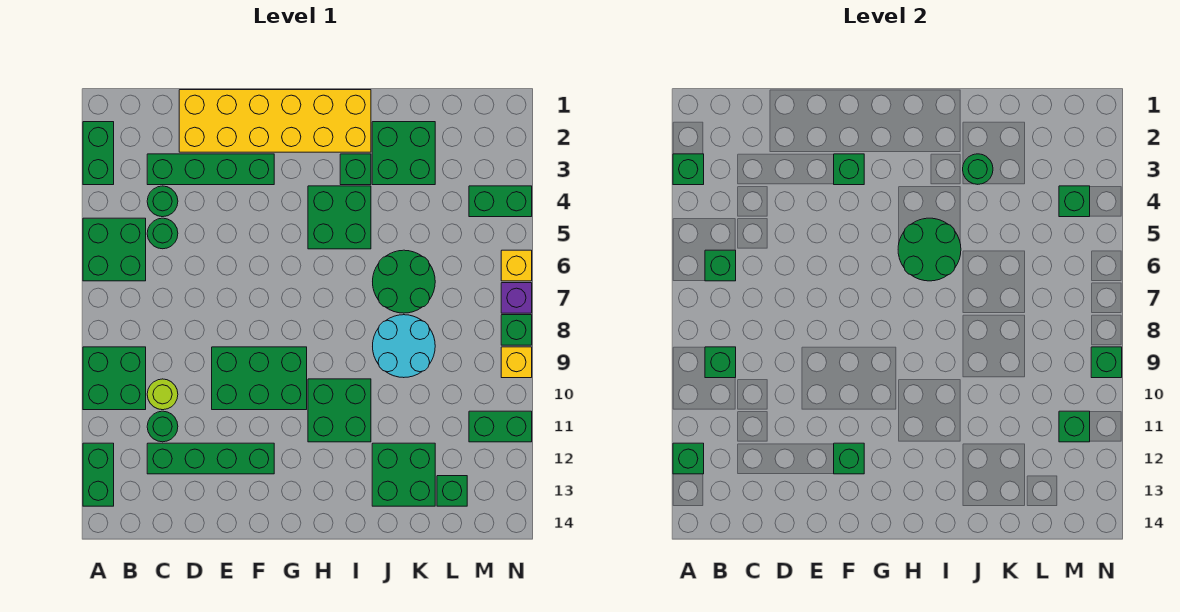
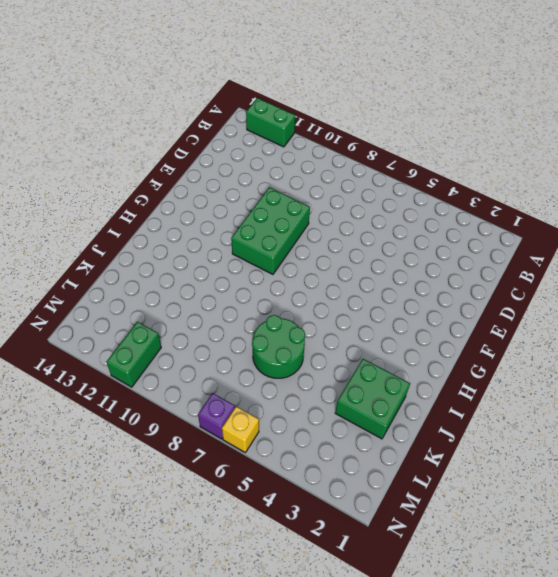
none -> green brick A2:A3 level 1
none -> green brick A5:B6 level 1
none -> green brick A9:B10 level 1
none -> green brick C3:F3 level 1

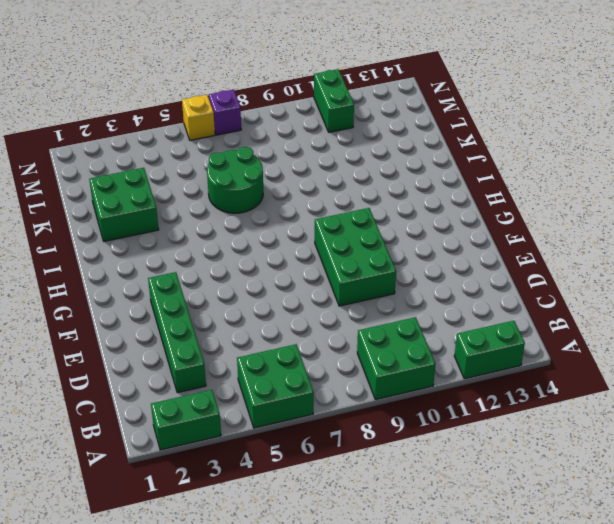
none -> green round brick C4 level 1
none -> green round brick C5 level 1
none -> lime round brick C10 level 1
none -> green round brick C11 level 1

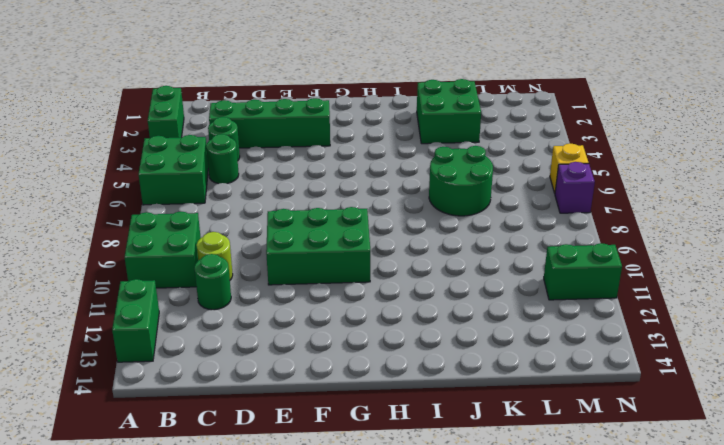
none -> green brick C12:F12 level 1
none -> yellow brick D1:I2 level 1
none -> green brick H4:I5 level 1
none -> green brick H10:I11 level 1

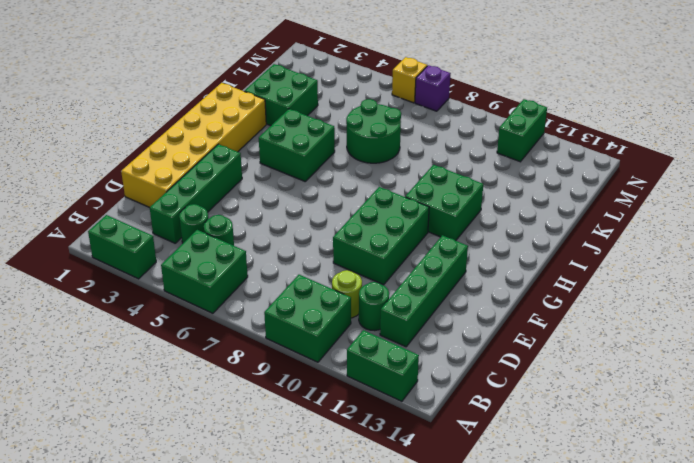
none -> green brick I3 level 1
none -> cyan round brick J8:K9 level 1
none -> green brick J12:K13 level 1
none -> green brick L13 level 1

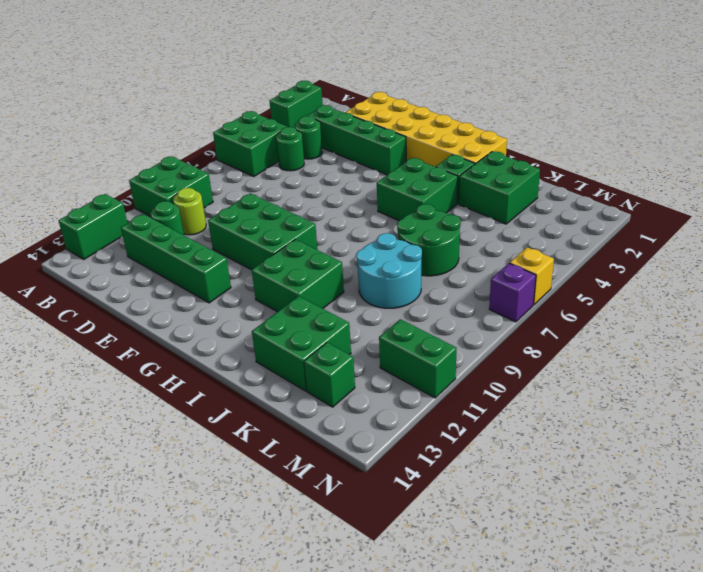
none -> green brick M4:N4 level 1
none -> green brick N8 level 1
none -> yellow brick N9 level 1
none -> green brick A3 level 2

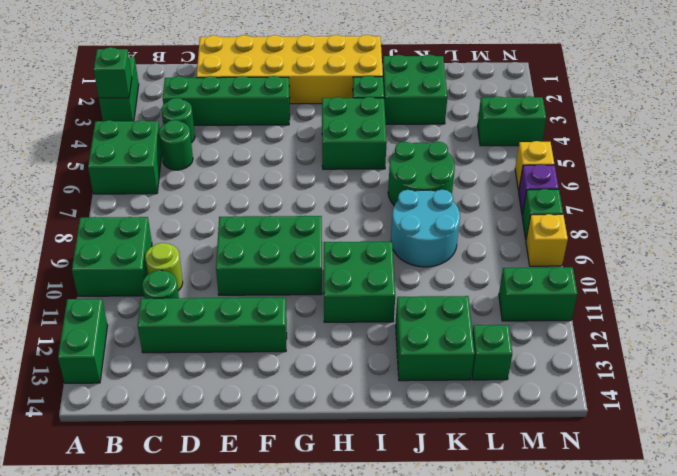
none -> green brick A12 level 2
none -> green brick B6 level 2
none -> green brick B9 level 2
none -> green brick F3 level 2

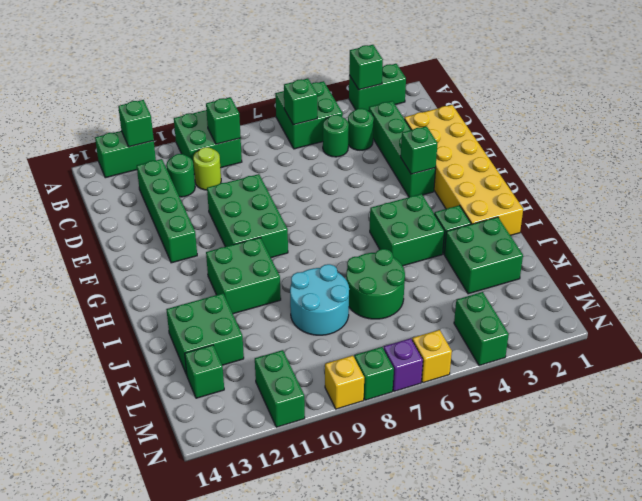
none -> green brick F12 level 2
none -> green round brick H5:I6 level 2
none -> green round brick J3 level 2
none -> green brick M4 level 2

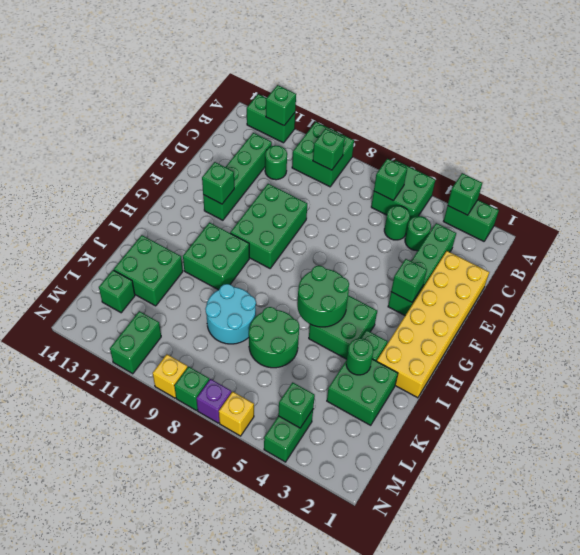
none -> lime round brick C10 level 1
none -> green brick M11 level 2
none -> green brick N9 level 2

